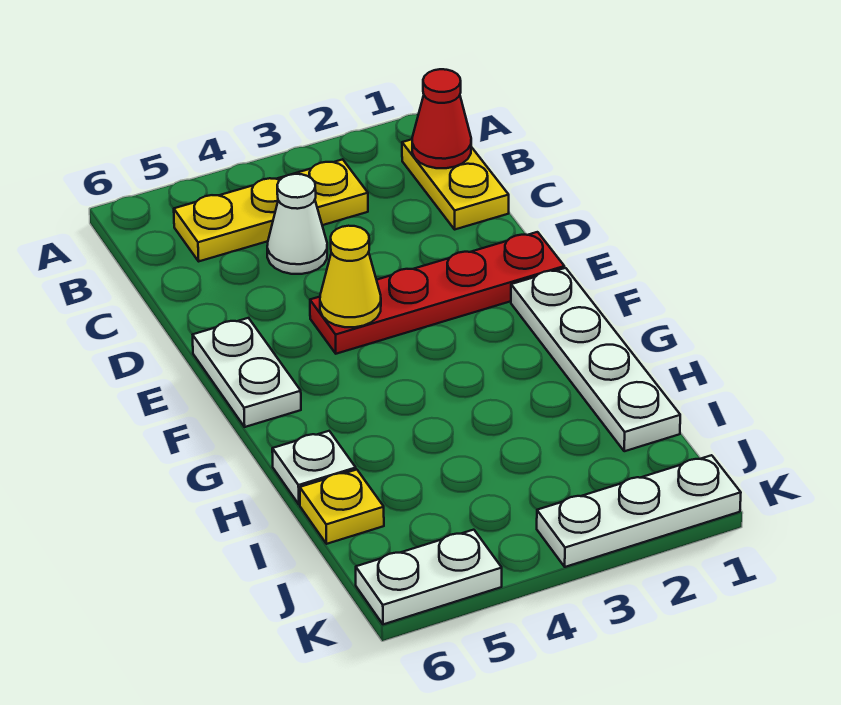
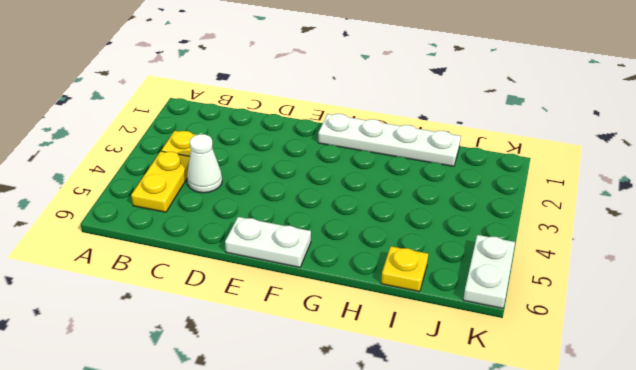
none -> yellow plate B1:C1 level 1
none -> red plate E1:E4 level 1
none -> white plate H6 level 1

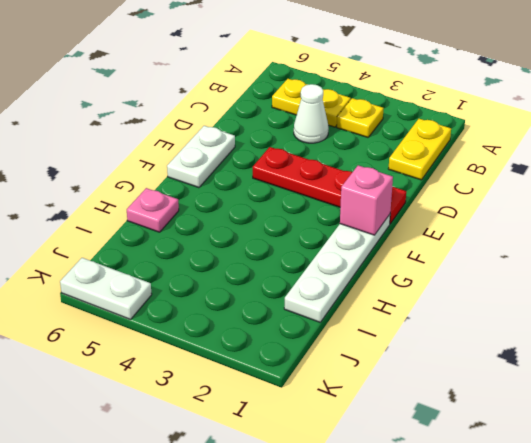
pink brick F1 level 2 -> none
pink plate H6 level 1 -> white plate H6 level 1
none -> yellow plate I6 level 1
none -> white plate K1:K3 level 1
none -> red cone B1 level 2

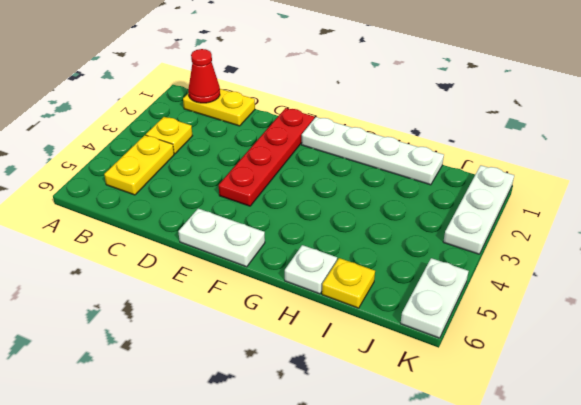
none -> white cone C4 level 1
none -> yellow cone E4 level 2

